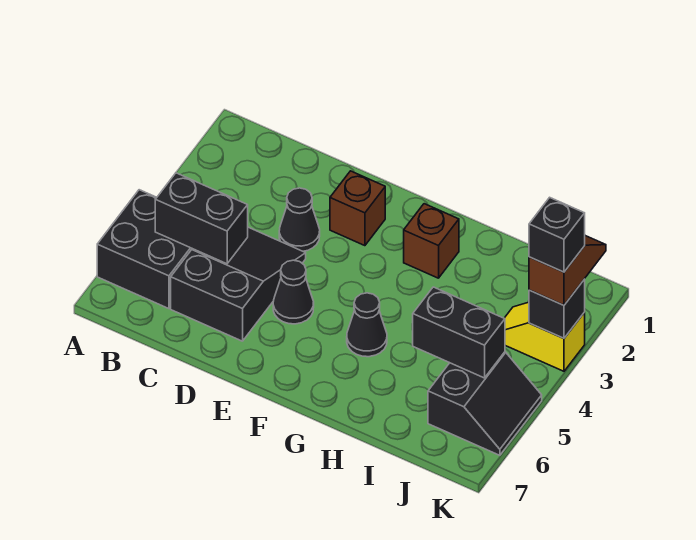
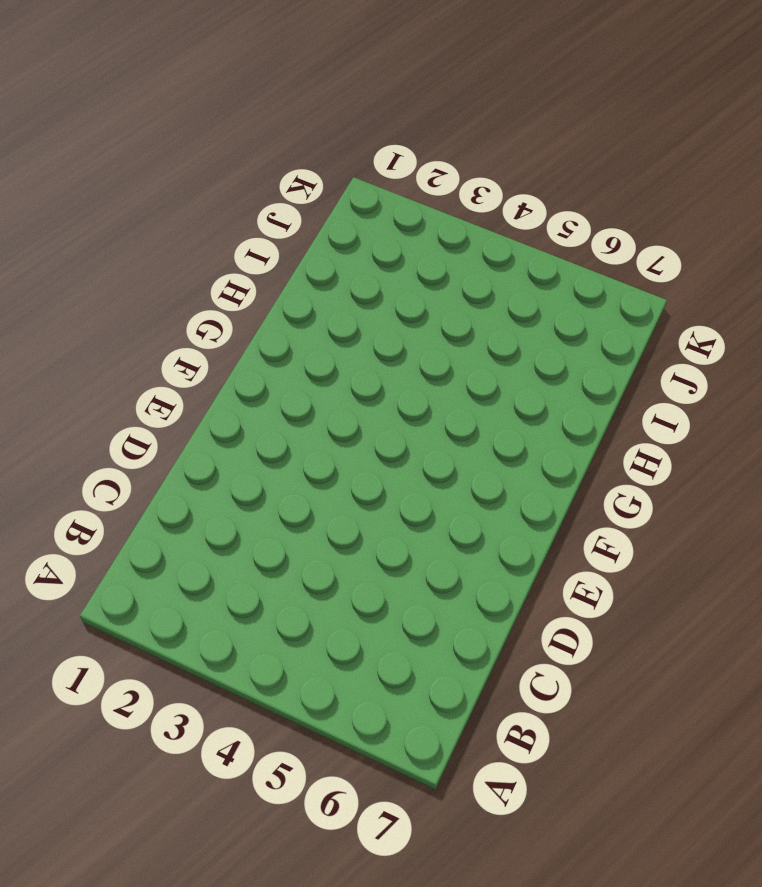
none -> black brick A5:B6 level 1
none -> black slope C4:D6 level 1 top 6
none -> black cone D3 level 1

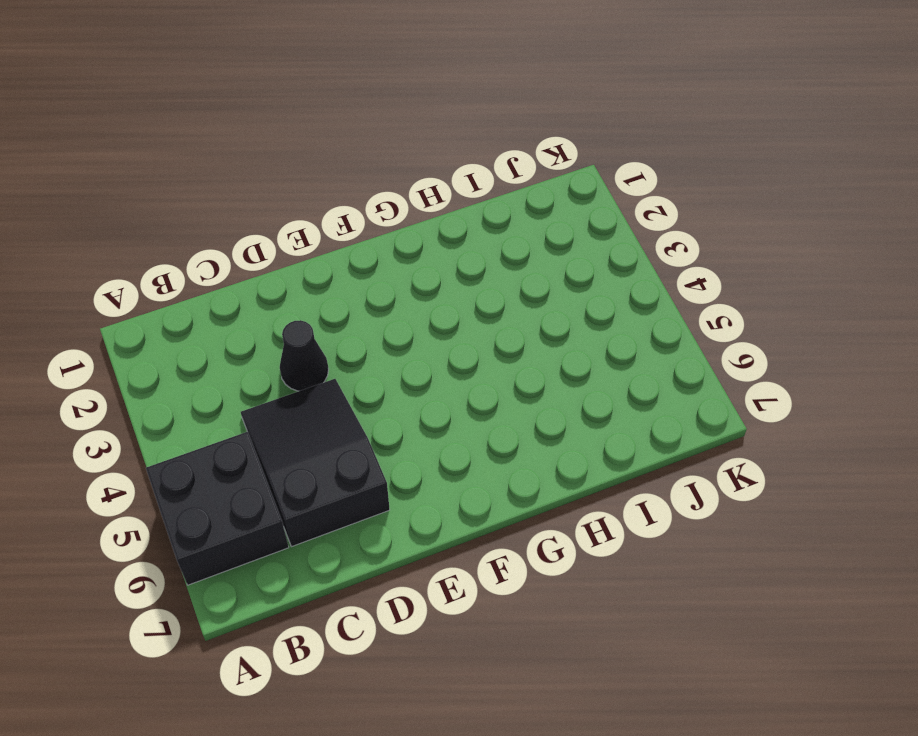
none -> brown brick E2 level 1
none -> black cone E5 level 1
none -> brown brick G2 level 1

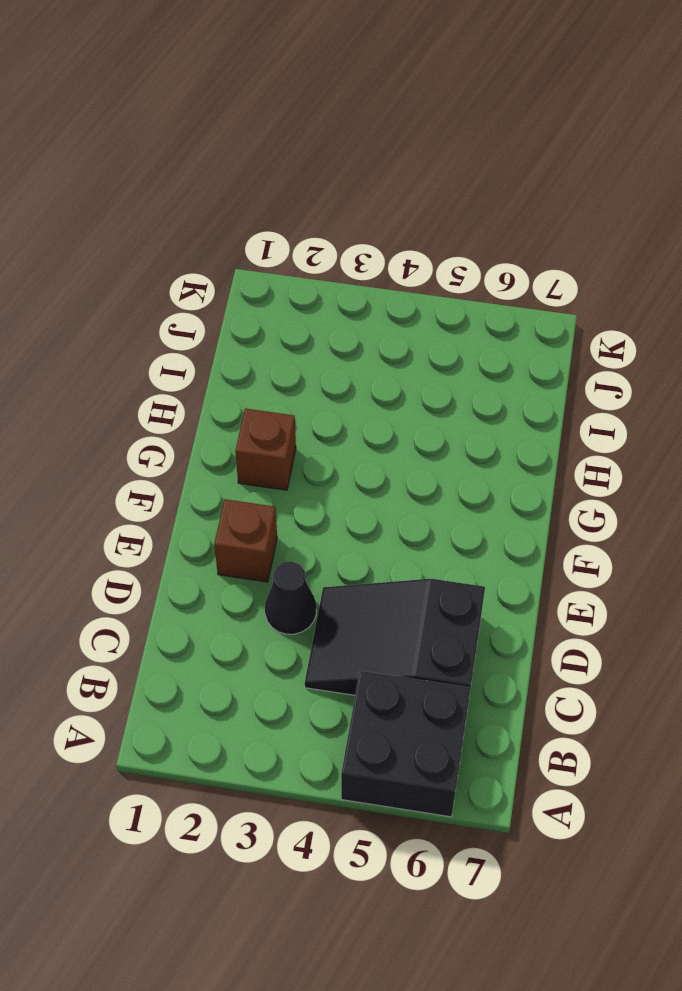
none -> black cone E5 level 1
none -> black cone G5 level 1
none -> yellow slope J3:K3 level 1 top K

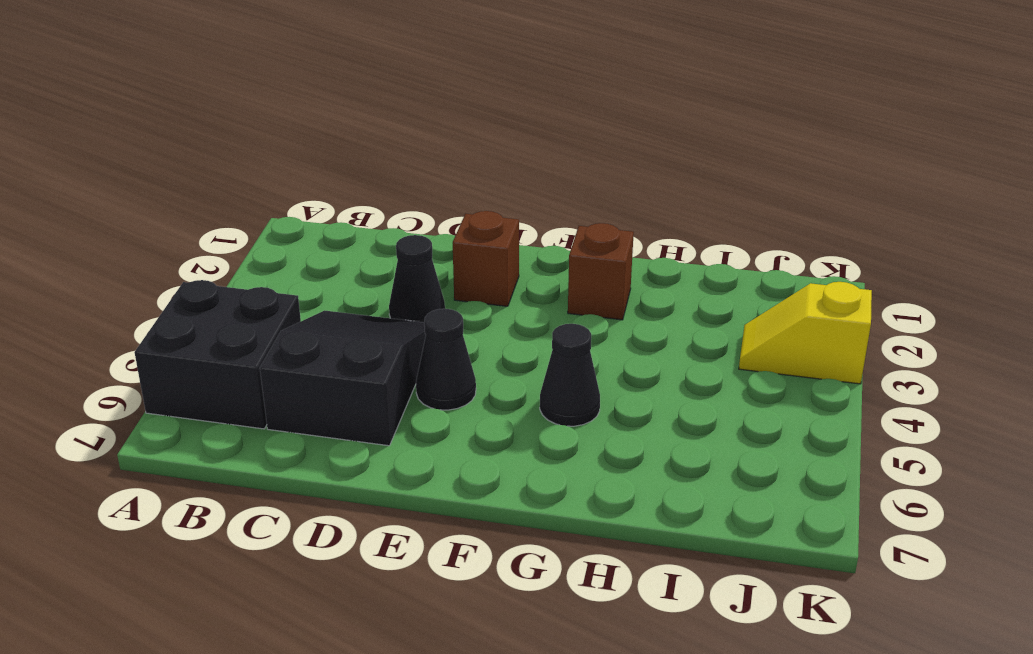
none -> black slope J5:K6 level 1 top J
none -> black brick B5:C5 level 2
none -> black brick I5:J5 level 2

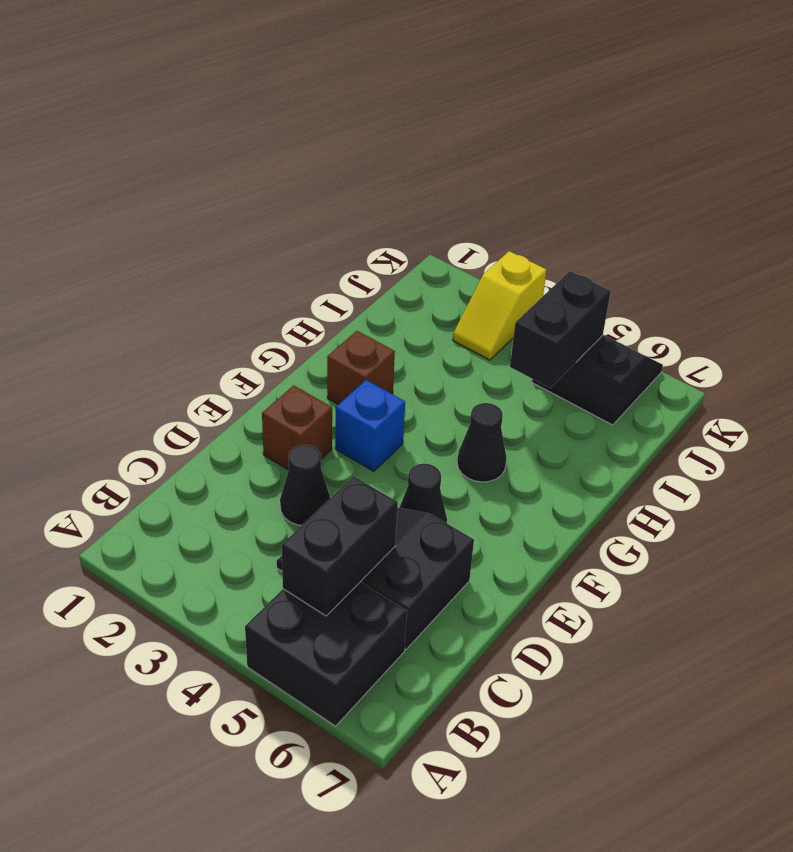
blue brick F3 level 1 -> none
none -> black brick K3 level 2
none -> brown slope K2:K3 level 3 top 3
none -> black brick K3 level 4

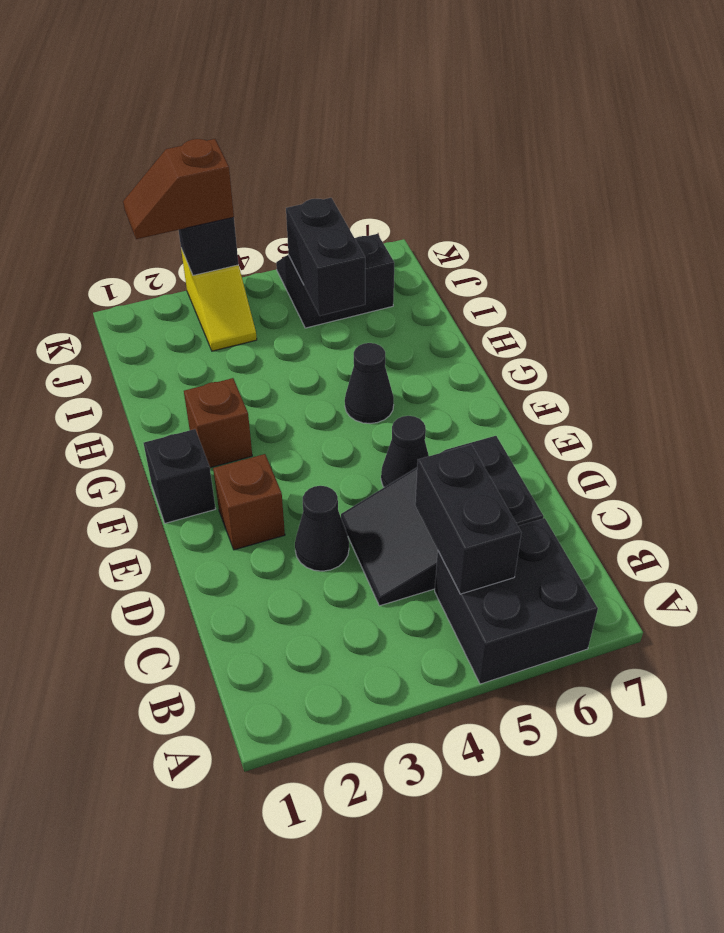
black brick F1 level 1 -> black brick K3 level 4

